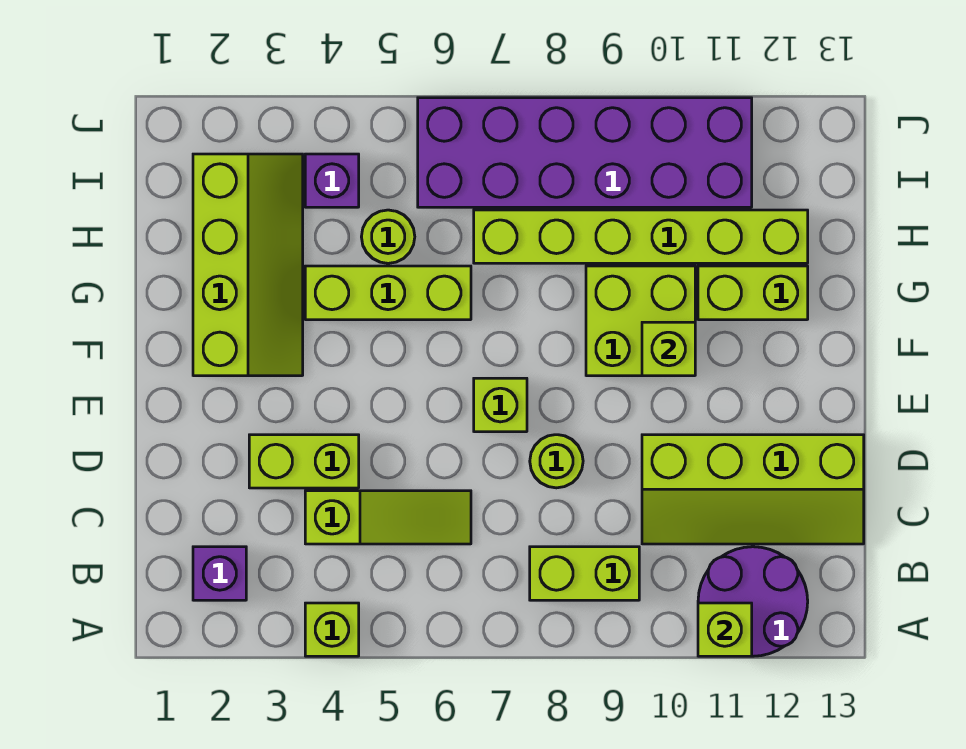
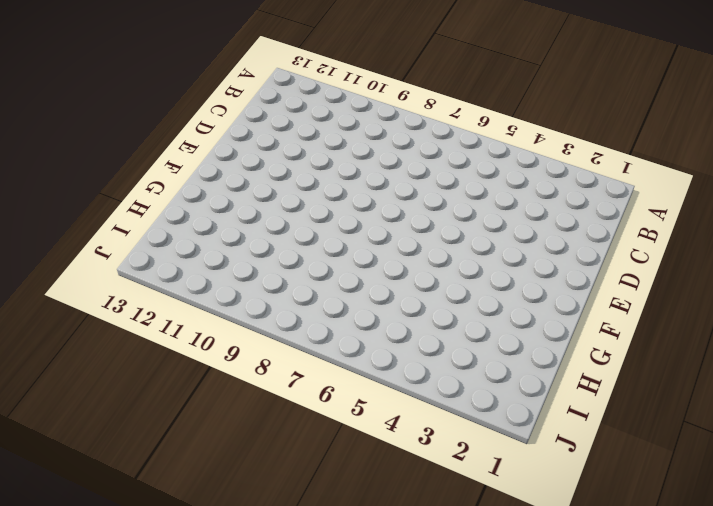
none -> lime brick A4 level 1
none -> purple round brick A11:B12 level 1
none -> purple brick B2 level 1

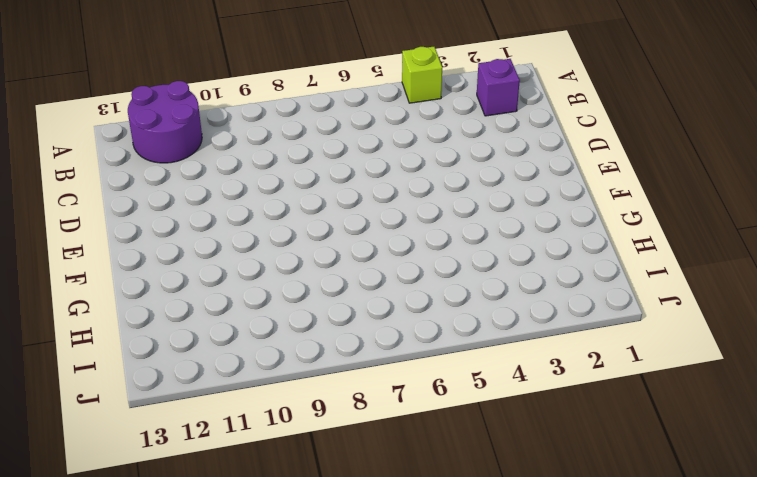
none -> lime brick B8:B9 level 1
none -> lime slope C4:C6 level 1 top 4
none -> lime slope C10:D13 level 1 top D

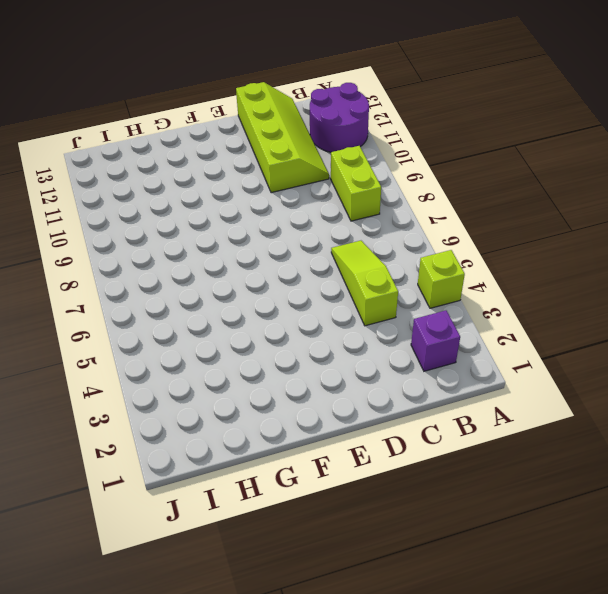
none -> lime brick D3:D4 level 1
none -> lime round brick D8 level 1
none -> lime brick E7 level 1

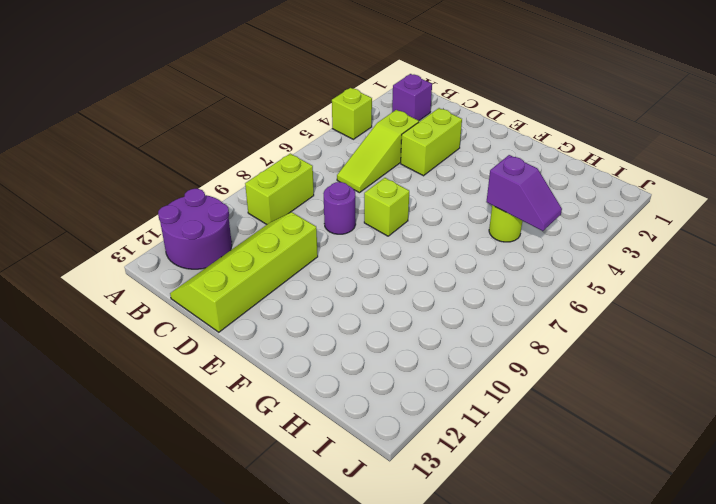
purple round brick D8 level 1 -> lime round brick D8 level 1
purple slope H5:I5 level 2 top H -> none
none -> lime slope F2:I3 level 1 top 2
none -> lime brick F9:G10 level 1
none -> lime brick G4:G6 level 1

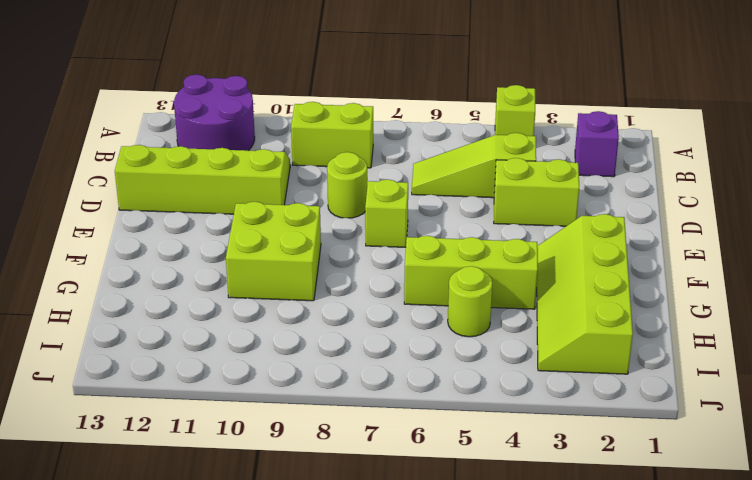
none -> lime brick G11:G12 level 1
none -> lime brick H7:H12 level 1
none -> purple brick I4 level 1

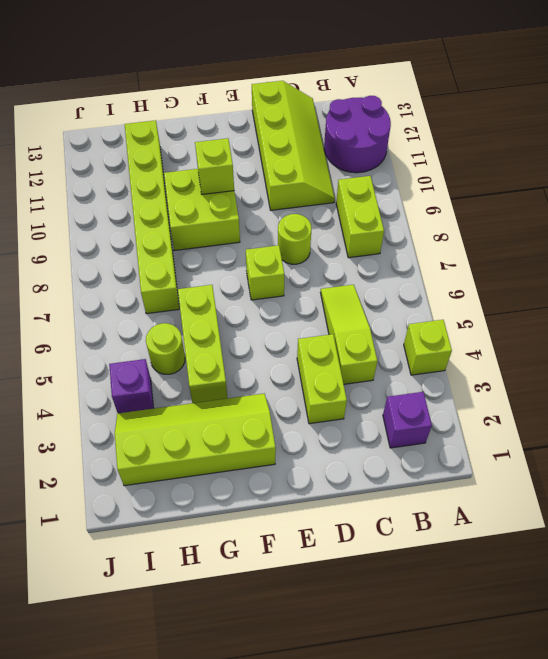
none -> lime brick G11:G12 level 1
none -> purple brick I6:J11 level 1
none -> lime brick A11 level 2

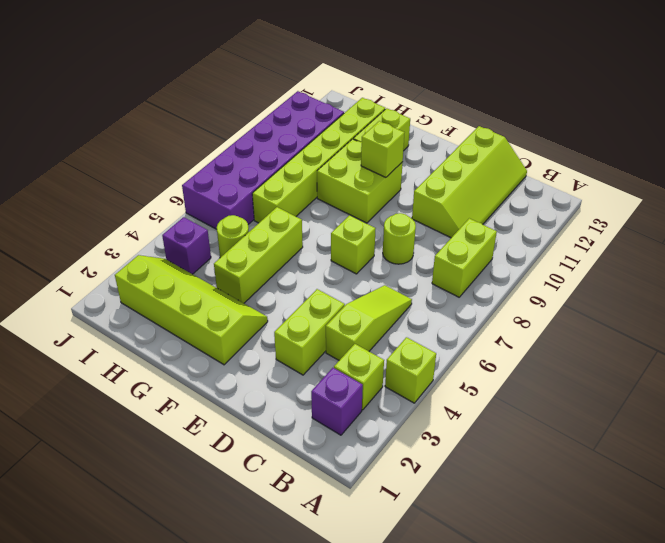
lime brick B3 level 1 -> lime brick A11 level 2
none -> purple round brick A11:B12 level 1

